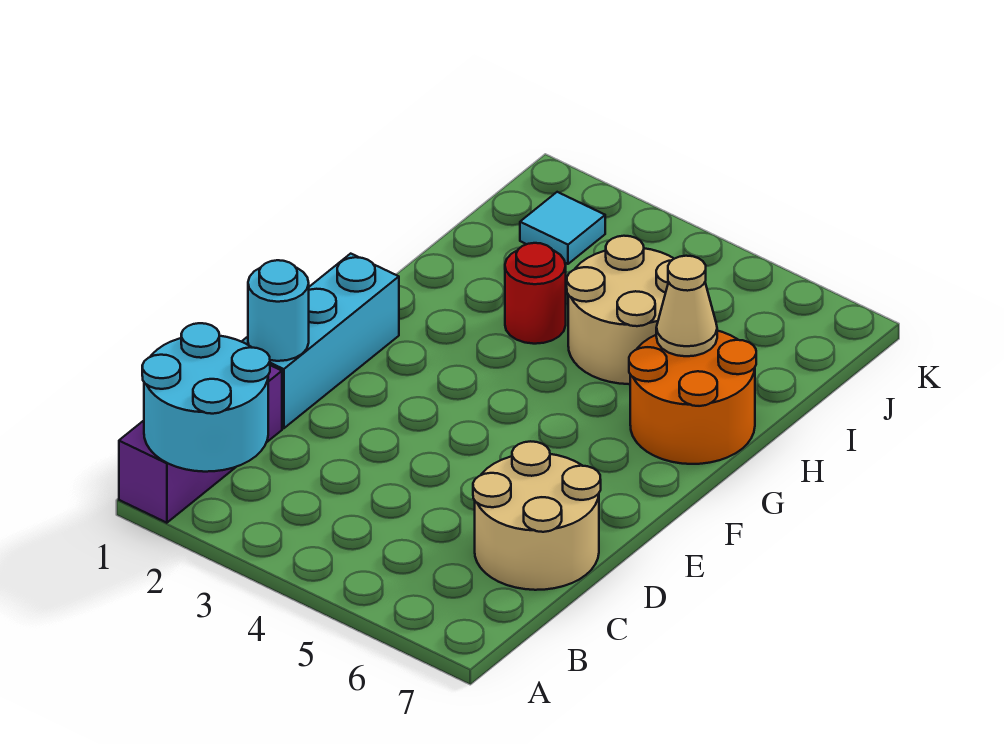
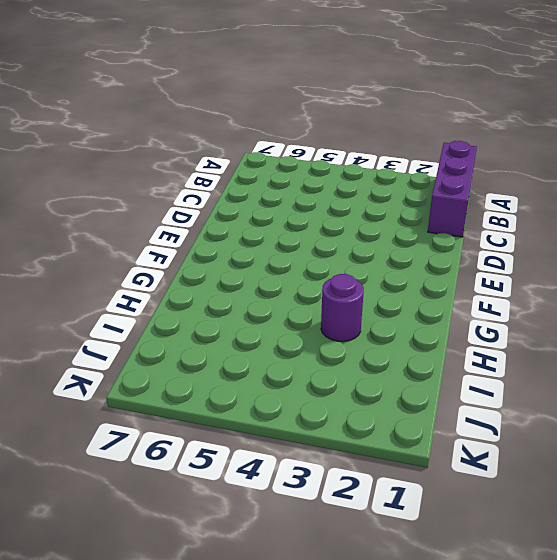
purple round brick H3 level 1 -> red round brick H3 level 1
none -> tan round brick C6:D7 level 1
none -> cyan brick D1:F1 level 1

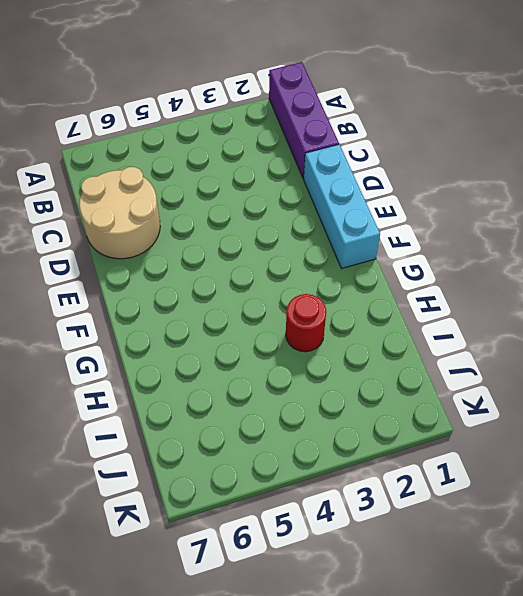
none -> orange round brick G6:H7 level 1
none -> tan round brick H4:I5 level 1

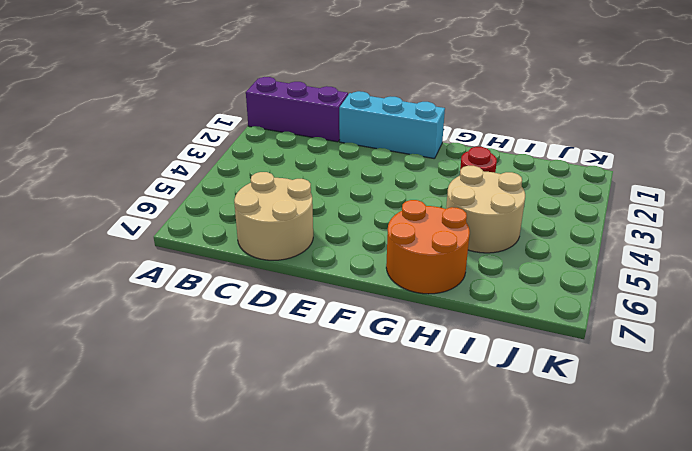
none -> cyan tile J2 level 1
none -> cyan round brick A1:B2 level 2

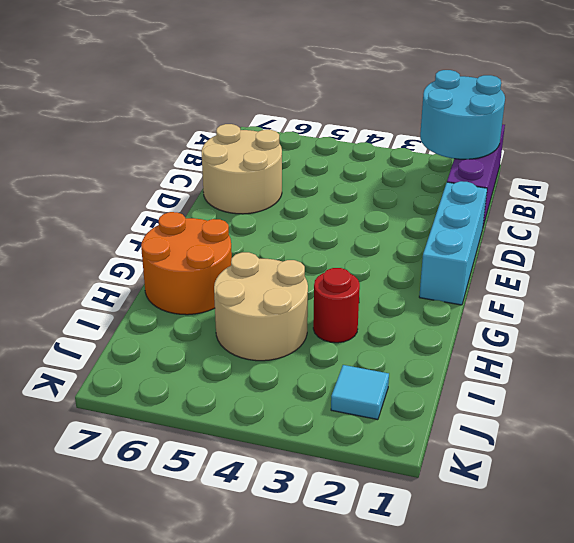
none -> cyan round brick D1 level 2
none -> tan cone H6 level 2

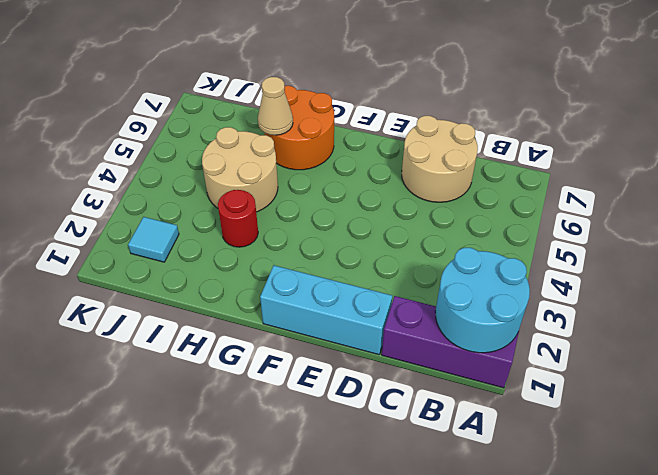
none -> cyan round brick D1 level 2

